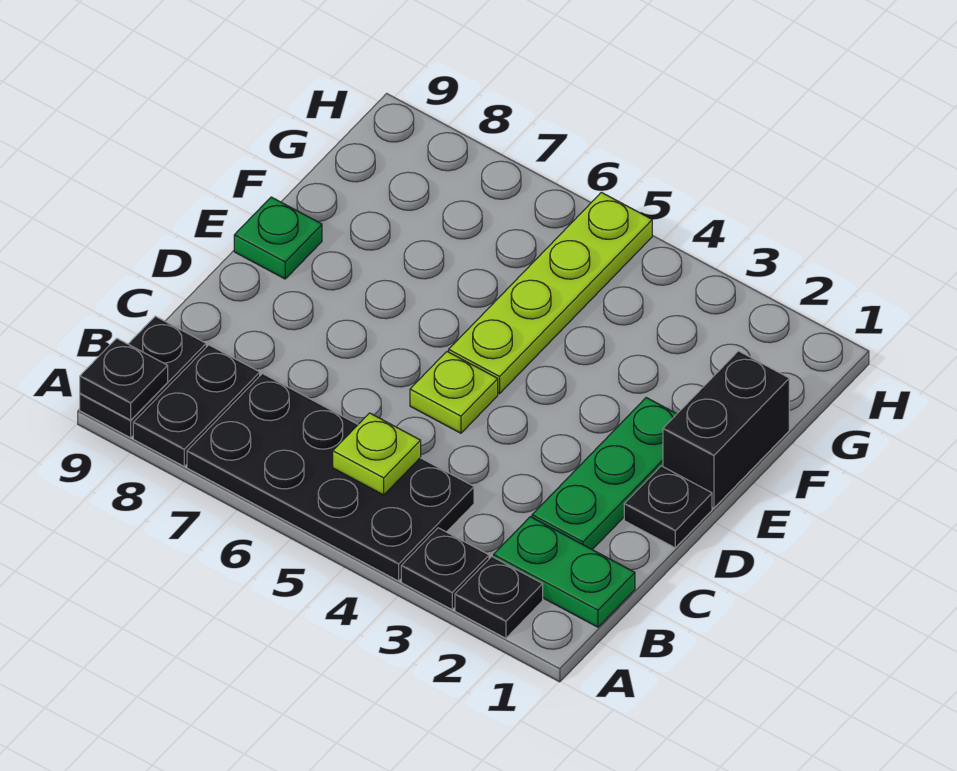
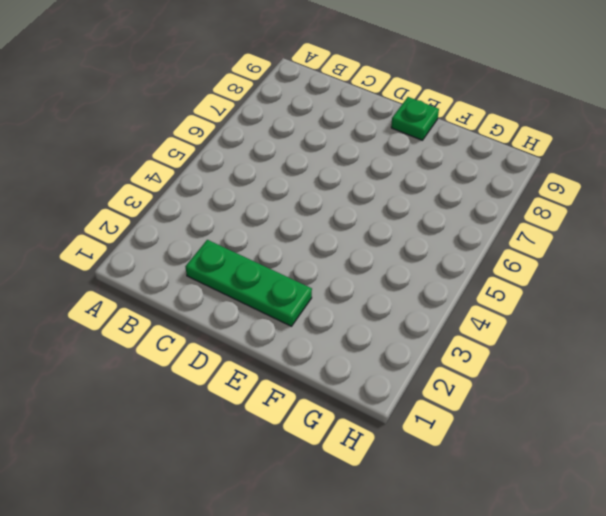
none -> black plate A2 level 1
none -> black plate A3 level 1
none -> black plate A4:B7 level 1

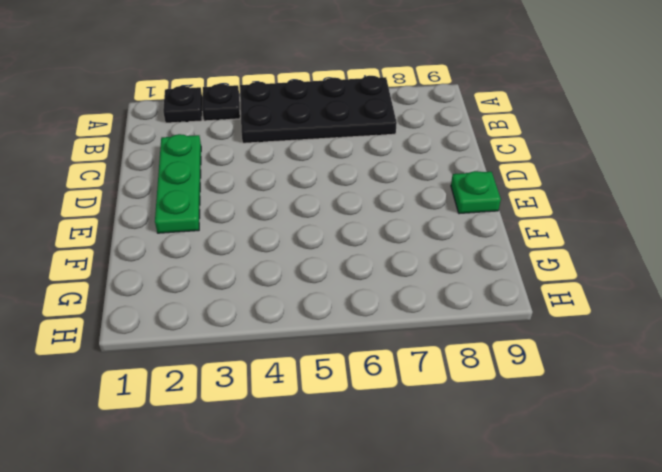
none -> black plate A8:B8 level 1
none -> black plate A9:B9 level 1
none -> green plate B1:B2 level 1

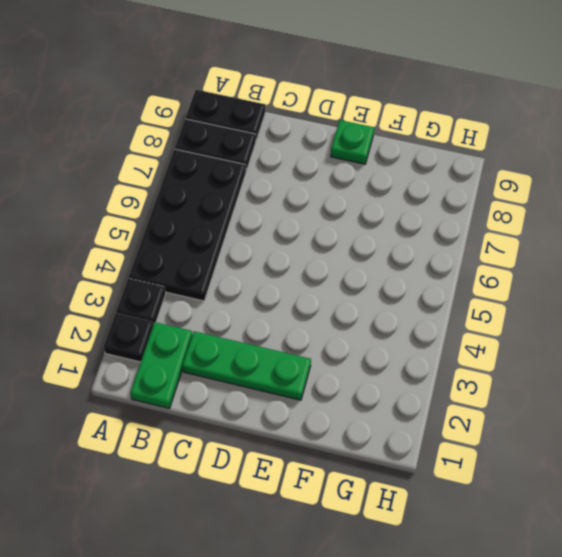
none -> black plate D1 level 1
none -> lime plate D5 level 1
none -> black brick E1:F1 level 1

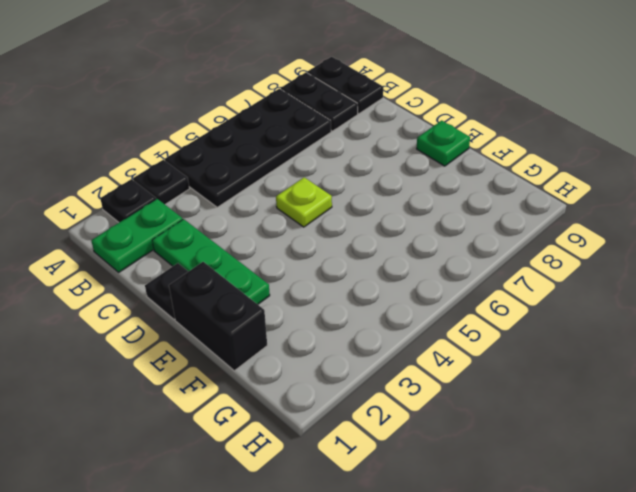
none -> lime plate E5:H5 level 1
none -> black plate A9 level 2
none -> lime plate B5 level 2

